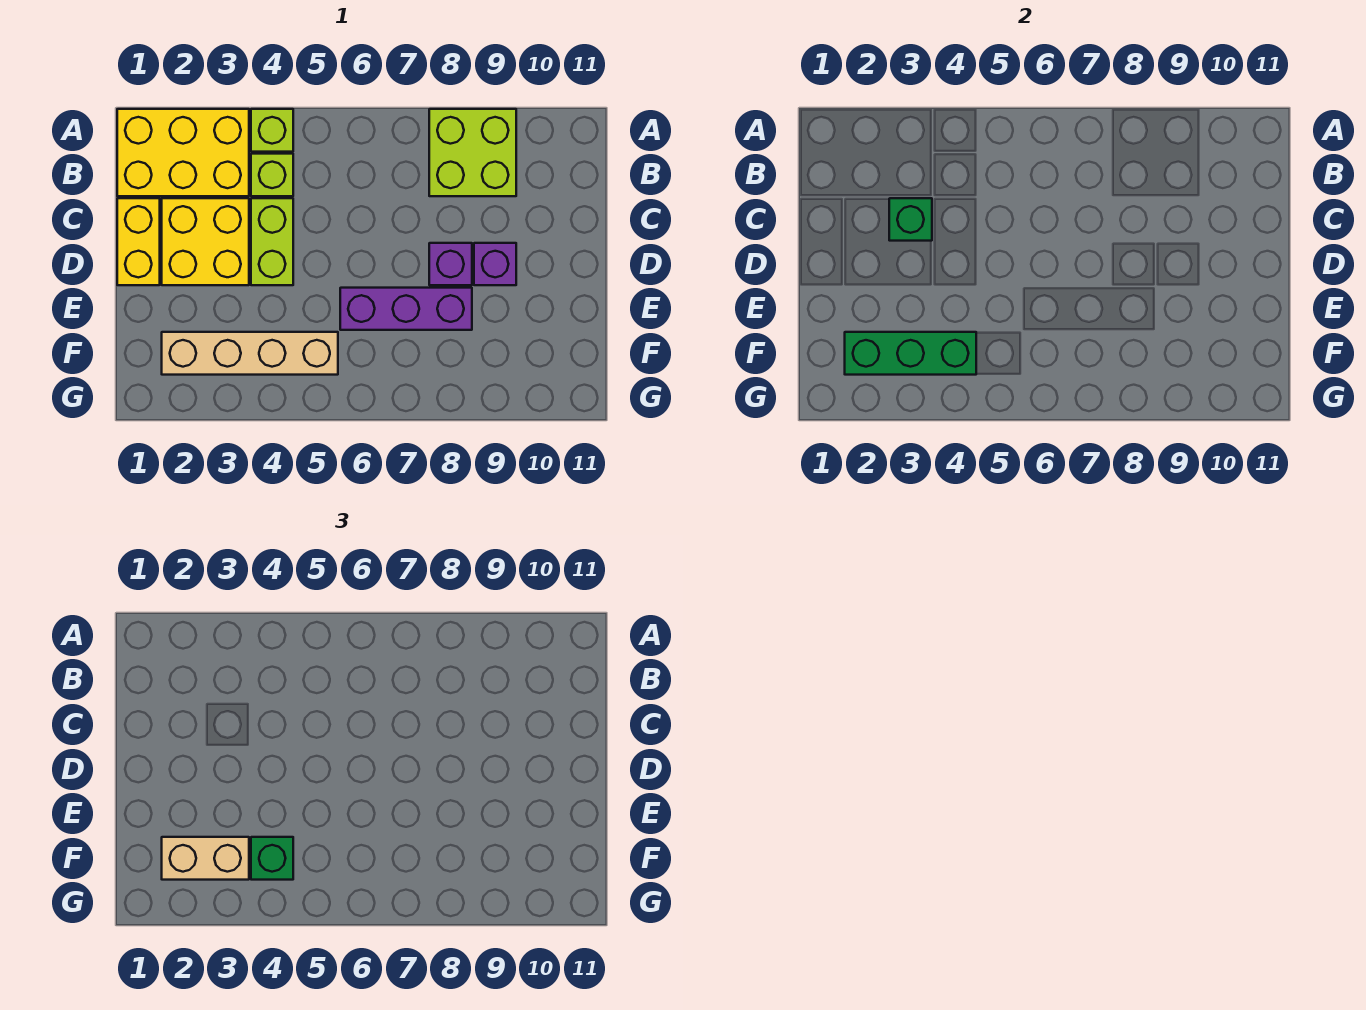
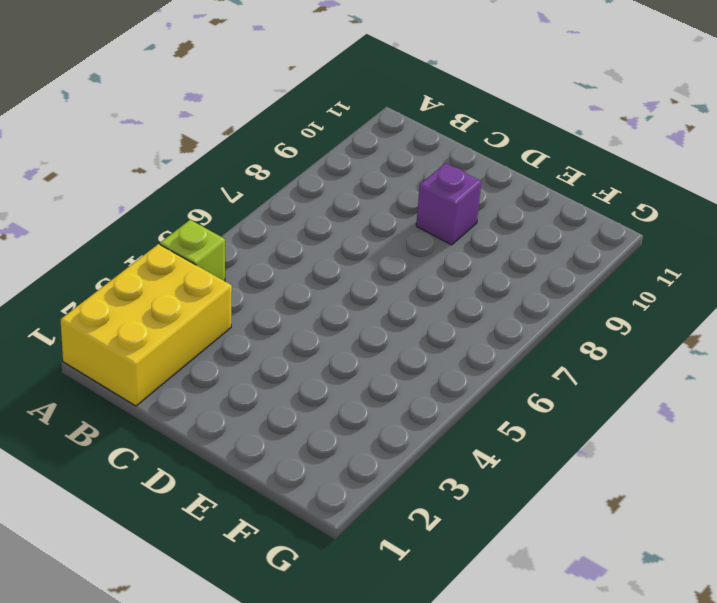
none -> lime brick A8:B9 level 1
none -> lime brick B4 level 1
none -> yellow brick C1:D1 level 1

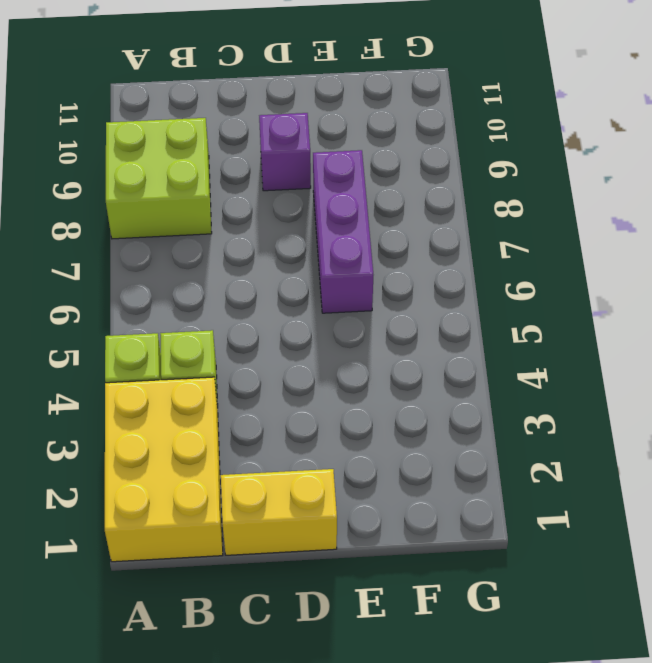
none -> yellow brick C2:D3 level 1
none -> lime brick C4:D4 level 1
none -> purple brick D8 level 1

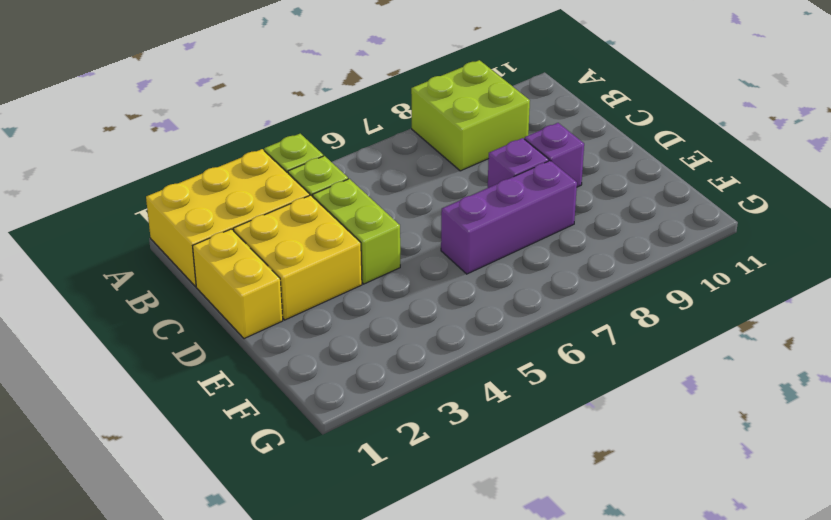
none -> tan brick F2:F5 level 1
none -> green brick C3 level 2
none -> green brick F2:F4 level 2

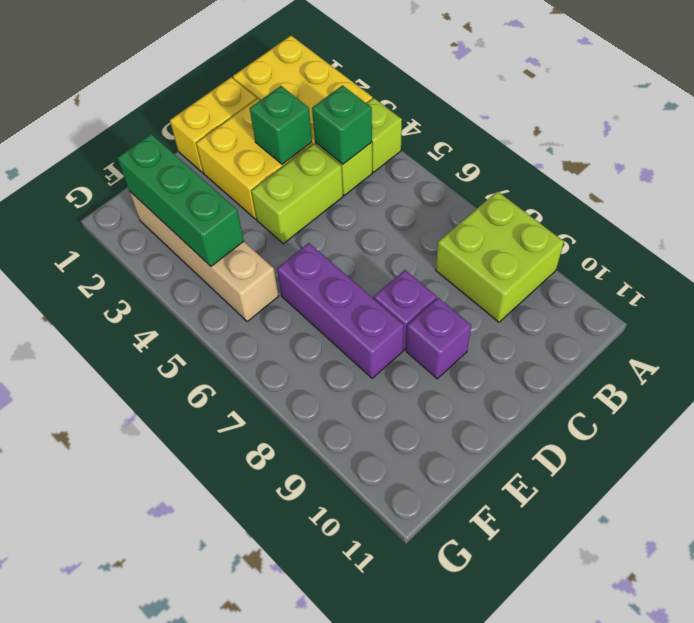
green brick B4 level 2 -> green brick F4 level 3
none -> tan brick F2:F3 level 3

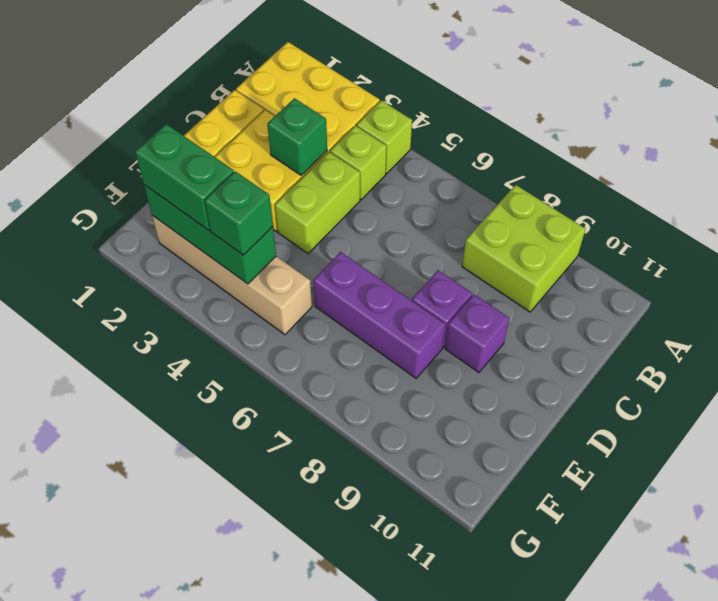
green brick F2:F3 level 3 -> tan brick F2:F3 level 3

